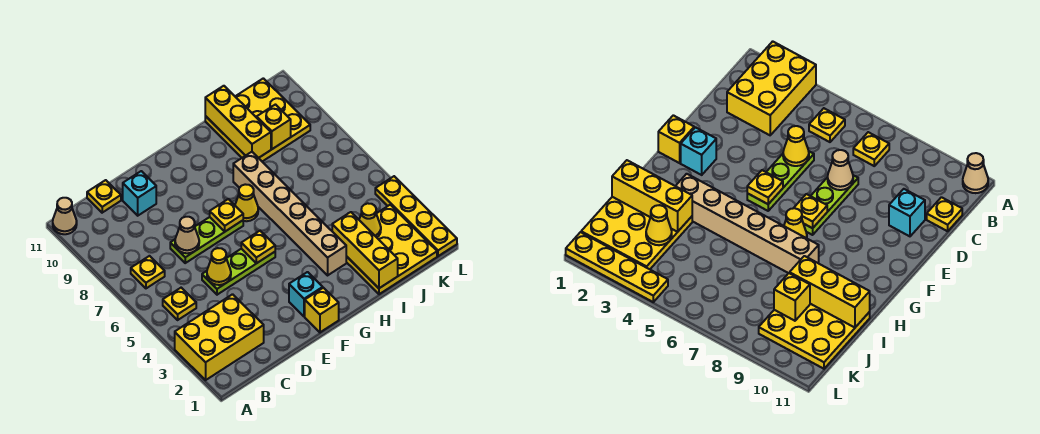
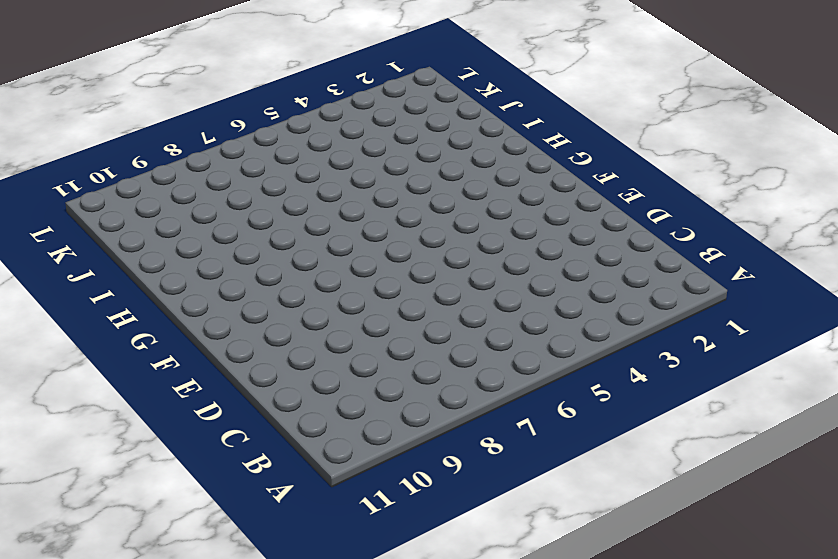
none -> yellow brick A2:C3 level 1
none -> tan cone A11 level 1
none -> yellow plate B5 level 1

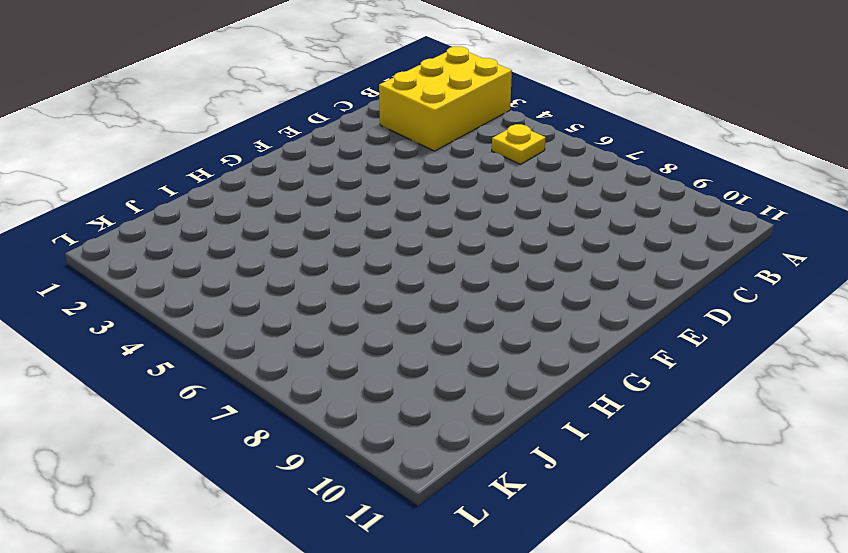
none -> tan cone A11 level 1
none -> yellow plate B7 level 1
none -> yellow plate C11 level 1

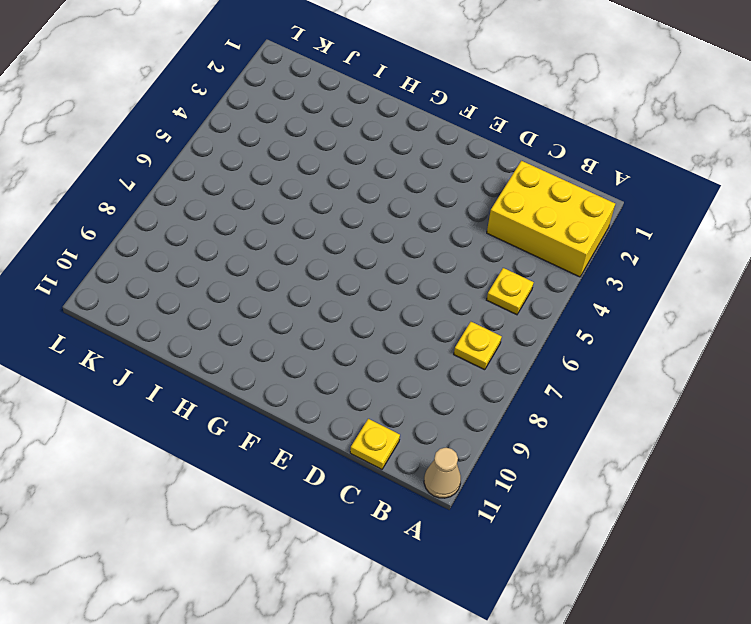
none -> lime plate D5:F5 level 1
none -> lime plate D7:F7 level 1
none -> cyan brick D10 level 1

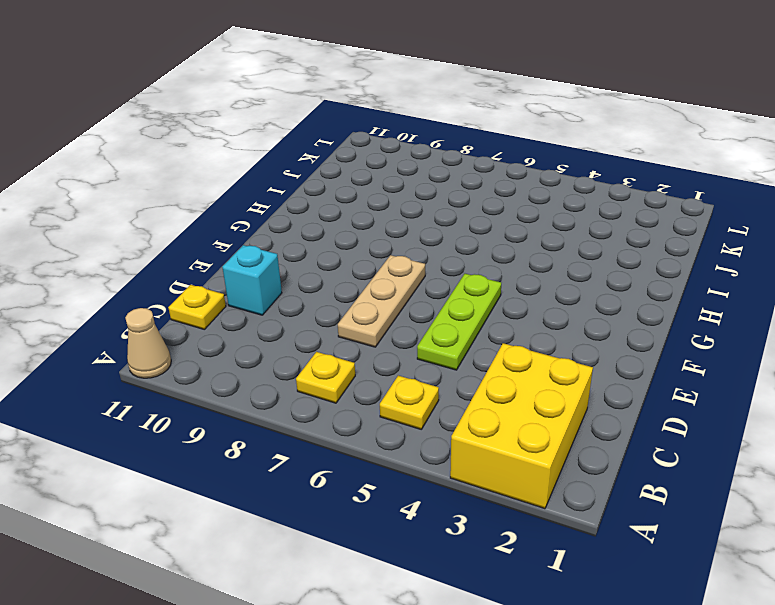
tan plate D7:F7 level 1 -> lime plate D7:F7 level 1
none -> yellow brick F1 level 1
none -> cyan brick F2 level 1
none -> yellow cone G7 level 1

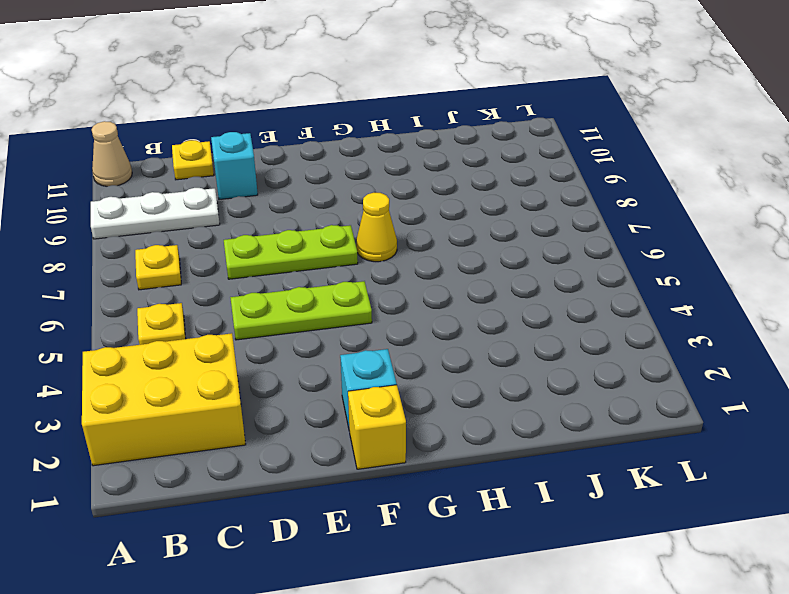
white plate A9:C9 level 1 -> none
none -> tan brick H3:H8 level 1
none -> yellow plate I1:K3 level 1
none -> yellow plate I9:K11 level 1

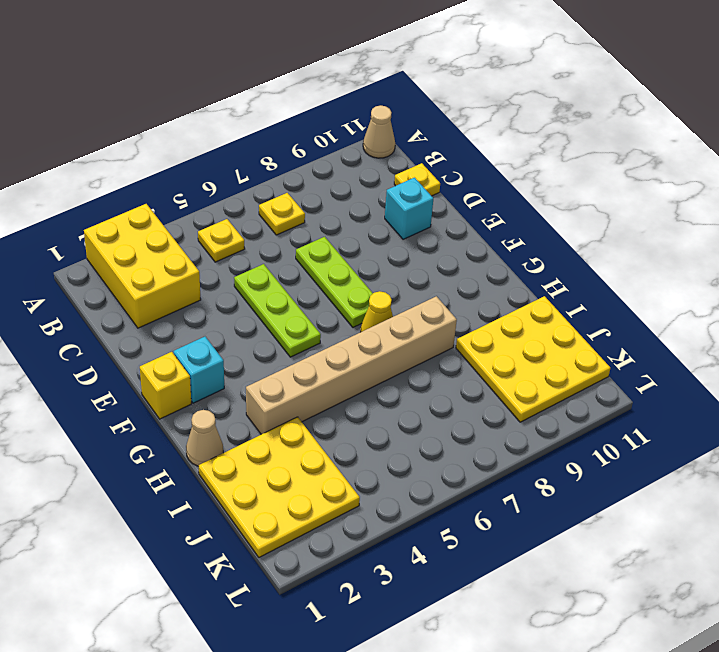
tan cone H1 level 1 -> tan cone D7 level 2
none -> yellow plate L1:L4 level 1
none -> yellow cone D5 level 2
none -> yellow plate F5 level 2

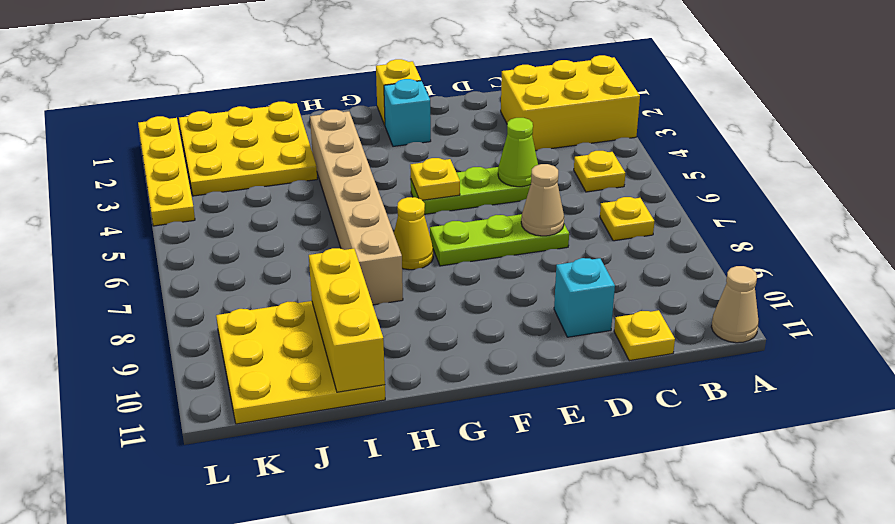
lime cone D5 level 2 -> yellow cone D5 level 2
none -> yellow plate F7 level 2
none -> yellow brick I1:I3 level 2
none -> yellow cone J3 level 2

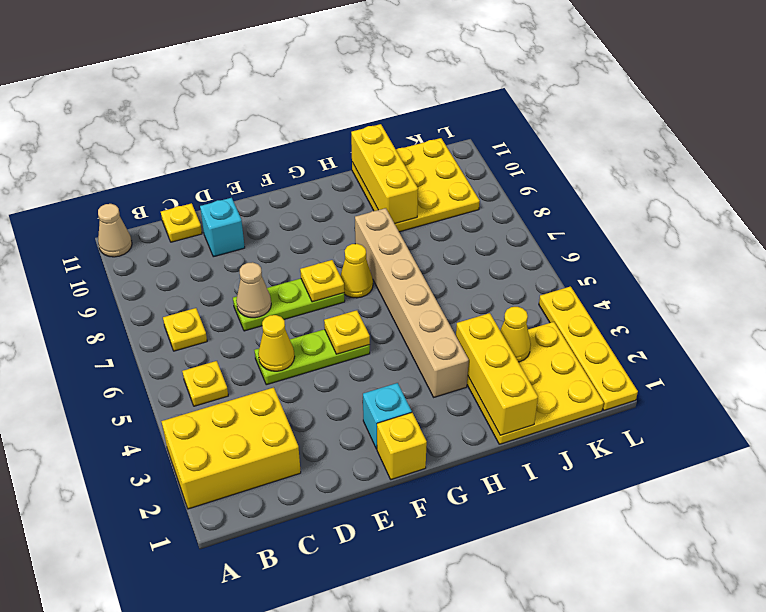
none -> yellow brick J9 level 2

